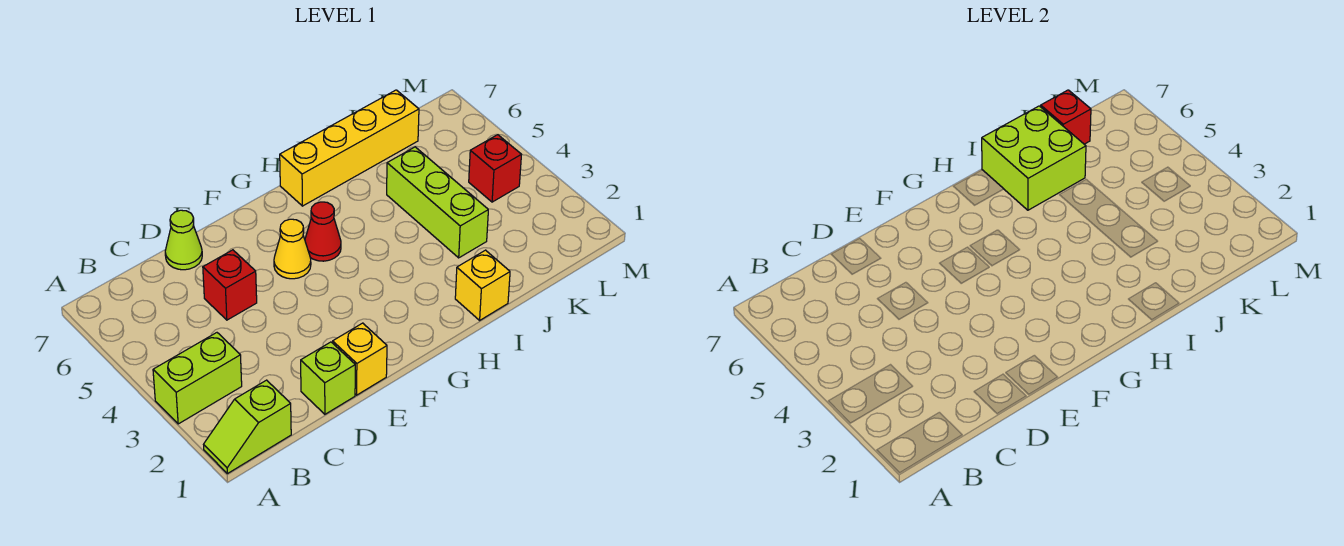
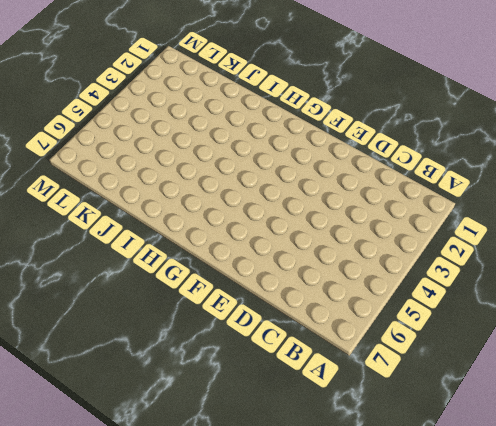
none -> lime slope A1:B1 level 1 top B
none -> lime brick A3:B3 level 1
none -> lime brick D1 level 1

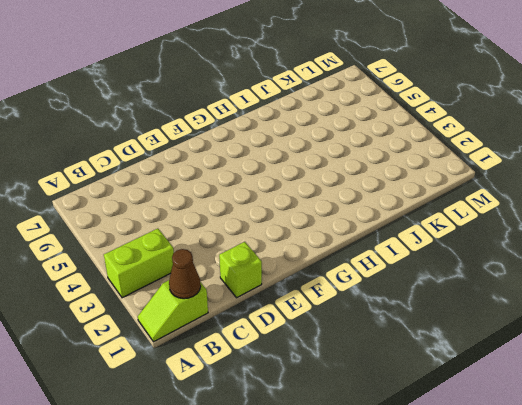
brown cone B1 level 2 -> none
none -> red brick D5 level 1
none -> lime cone D7 level 1
none -> yellow brick E1 level 1

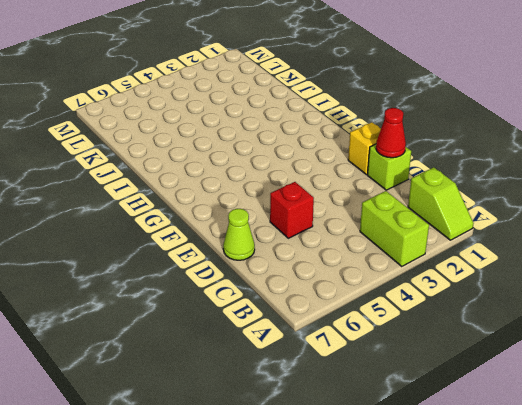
red cone D1 level 2 -> red cone G5 level 1
none -> yellow cone F5 level 1
none -> yellow brick H7:K7 level 1
none -> yellow brick I1 level 1

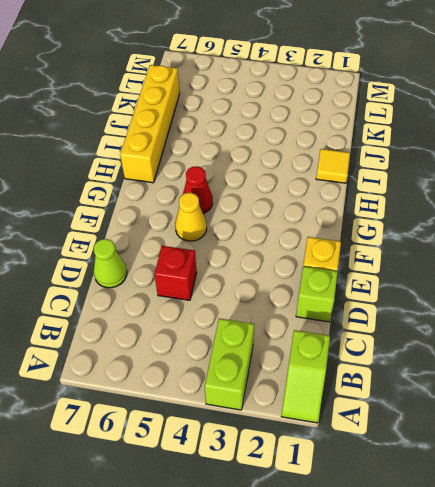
yellow tile I1 level 1 -> yellow brick I1 level 1
none -> lime brick J3:J5 level 1
none -> red brick L4 level 1
none -> lime brick I6:J7 level 2

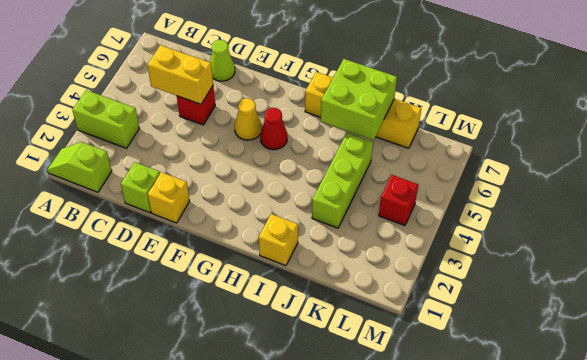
yellow brick C5:D5 level 2 -> none
none -> red brick K7 level 2

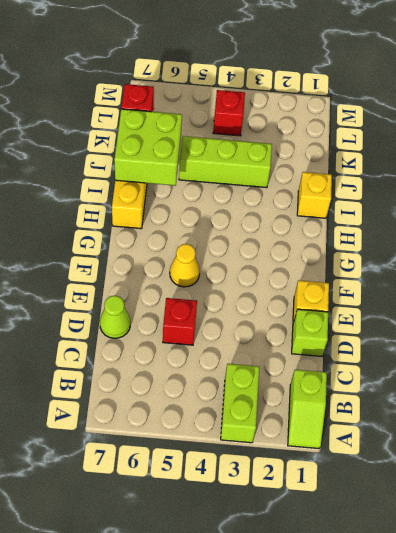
none -> red cone G5 level 1

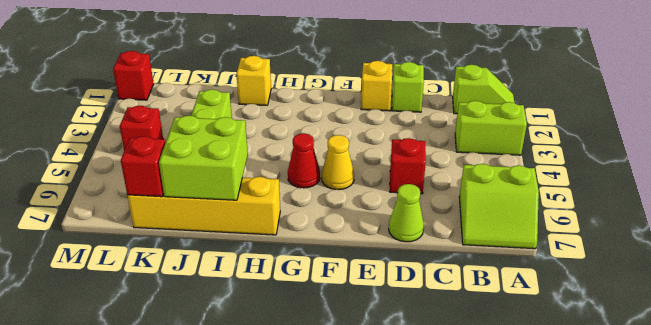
lime slope A6:B7 level 1 top 6 -> none
red brick M1 level 1 -> none

